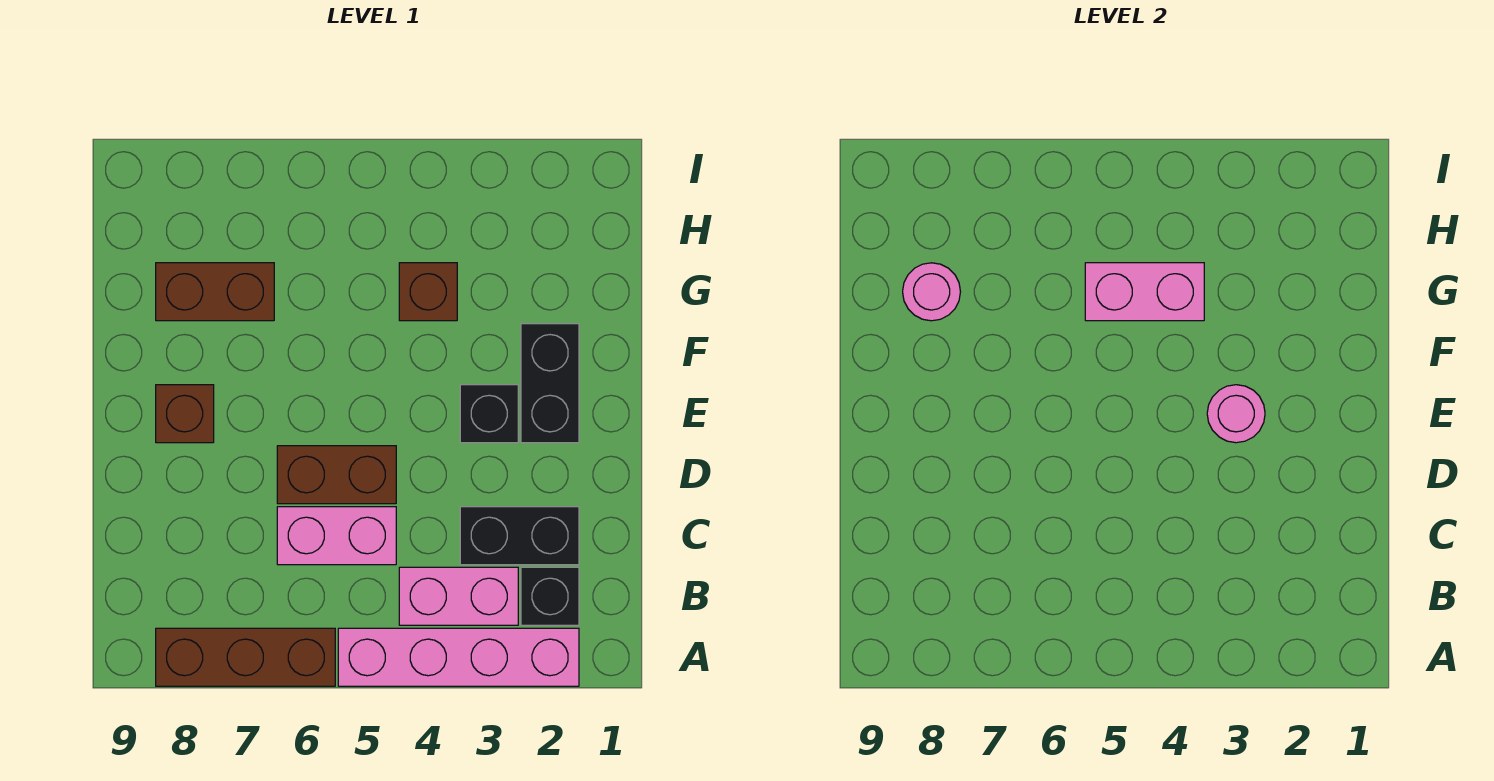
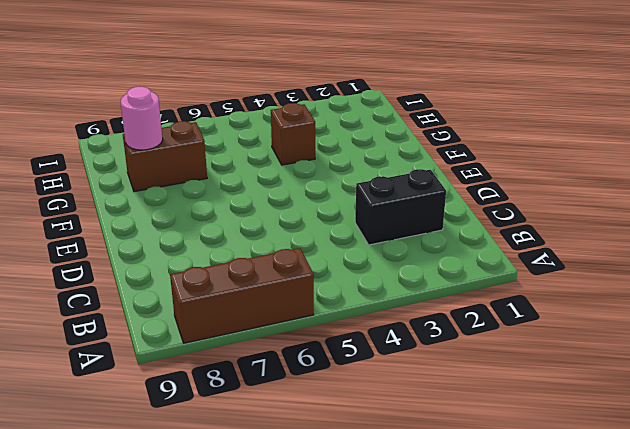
none -> pink brick A2:A5 level 1
none -> black brick B2 level 1
none -> pink brick B3:B4 level 1

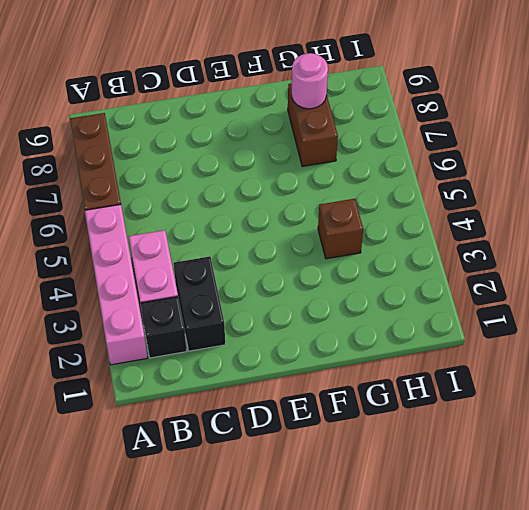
none -> pink brick C5:C6 level 1
none -> brown brick D5:D6 level 1
none -> black brick E2:F2 level 1

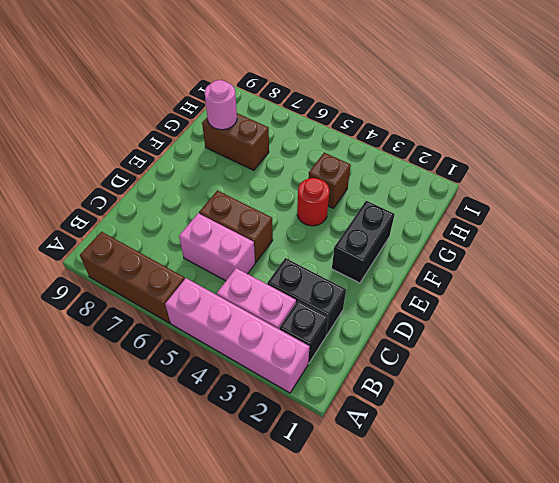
red round brick F4 level 1 -> none
none -> black brick E3 level 1
none -> brown brick E8 level 1
none -> pink round brick E3 level 2

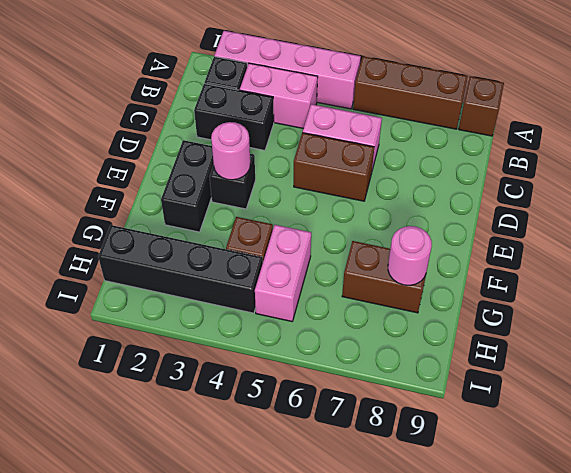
brown brick A9 level 1 -> brown brick E8 level 1
pink brick G5:H5 level 1 -> pink brick G4:G5 level 2
black brick H1:H4 level 1 -> none

